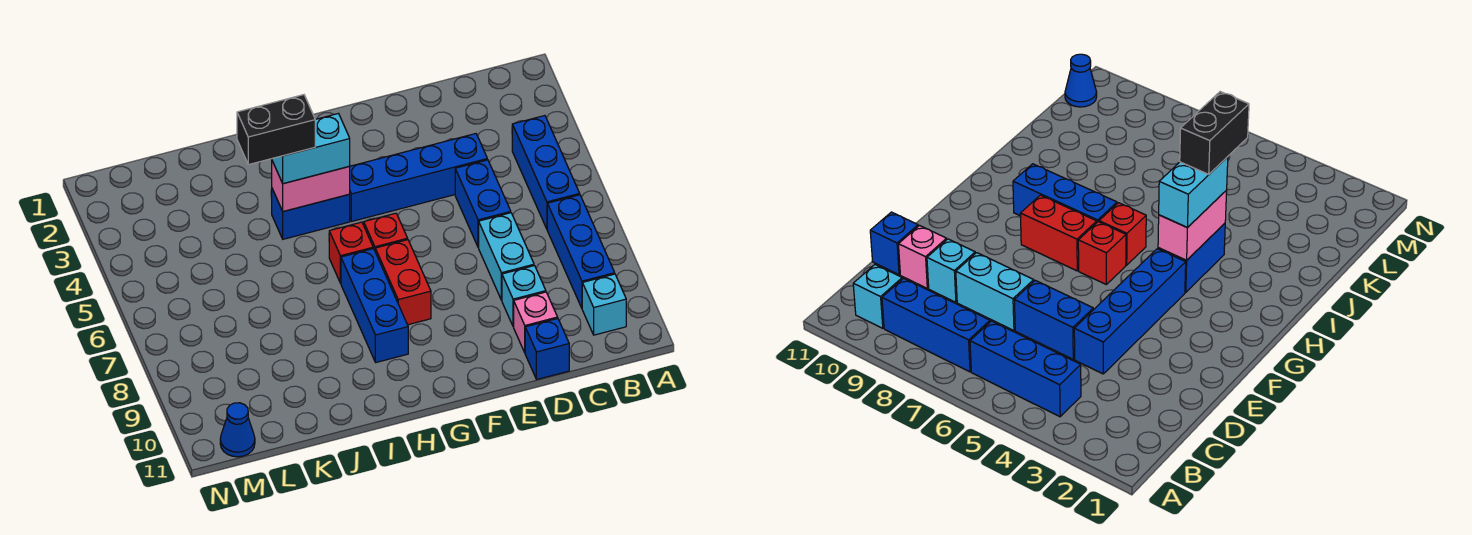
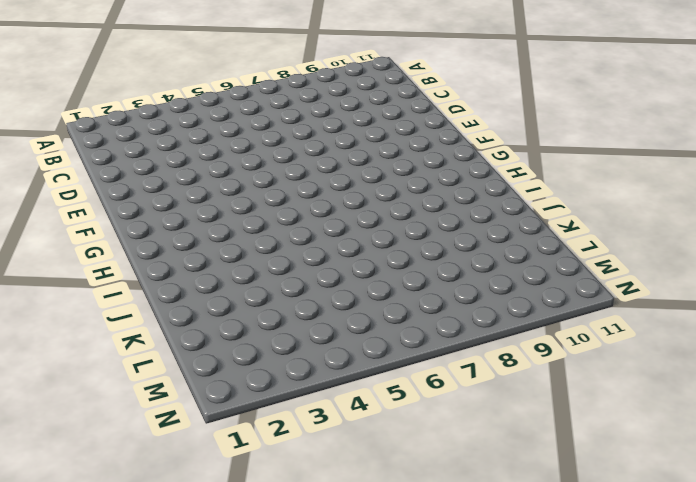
none -> blue brick B4:B6 level 1
none -> blue brick B7:B9 level 1
none -> cyan brick B10 level 1

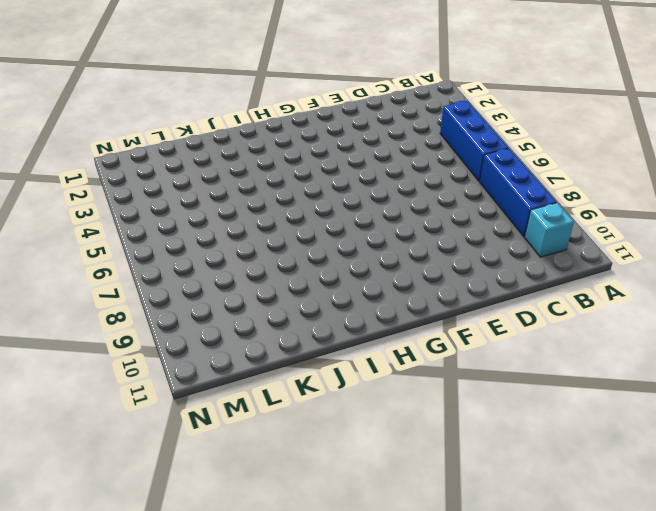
none -> blue brick D4:G4 level 1
none -> blue brick D5:D6 level 1
none -> cyan brick D7:D8 level 1

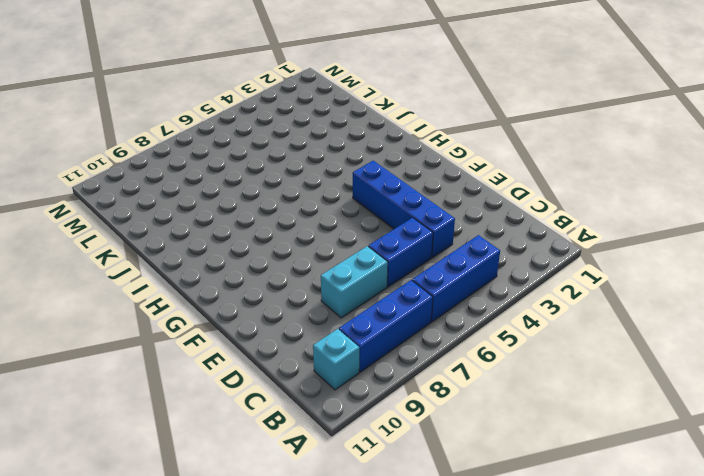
none -> cyan brick D9 level 1
none -> pink brick D10 level 1
none -> blue brick D11 level 1

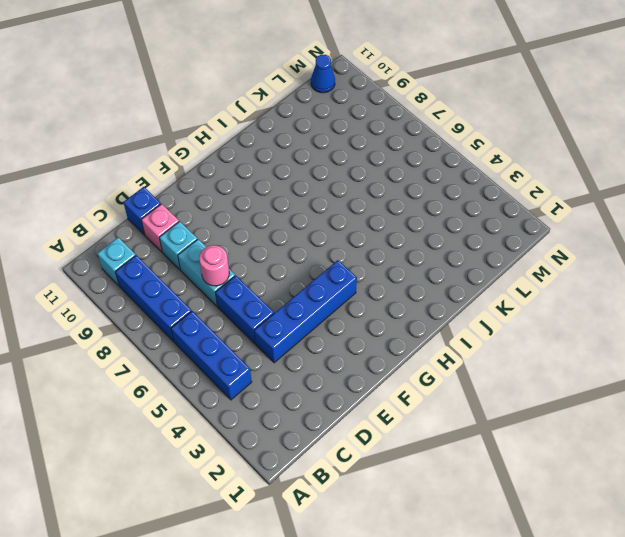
pink round brick D7 level 2 -> none
none -> red brick G6 level 1
none -> red brick G7:G8 level 1
none -> blue brick H4:I4 level 1

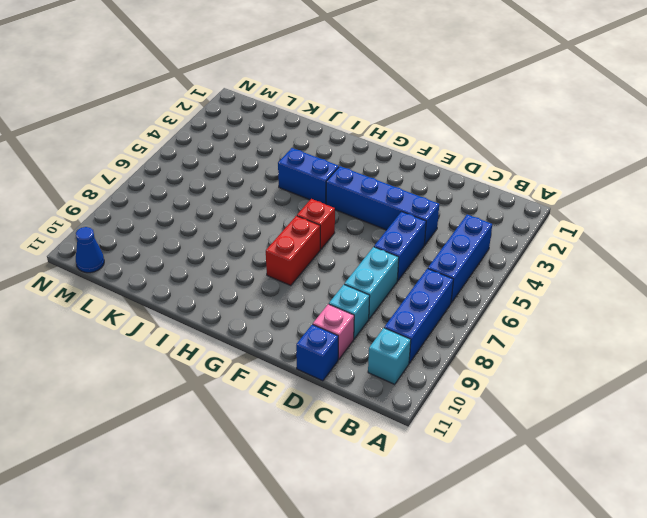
none -> red brick H6 level 1
none -> blue brick H7:H9 level 1
none -> pink brick H4:I4 level 2

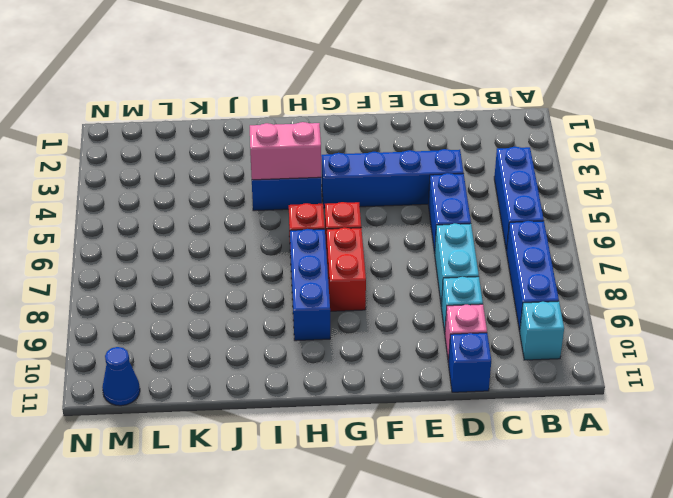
none -> cyan brick H4:I4 level 3
none -> black brick I4:J4 level 4

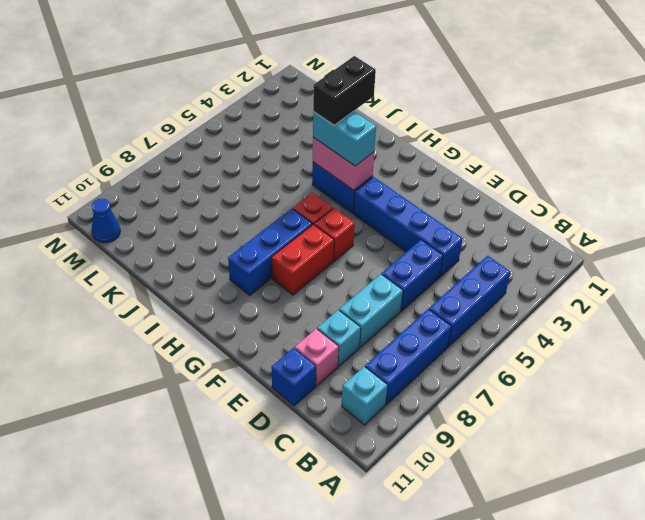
black brick I3:I4 level 4 -> black brick I4:J4 level 4

